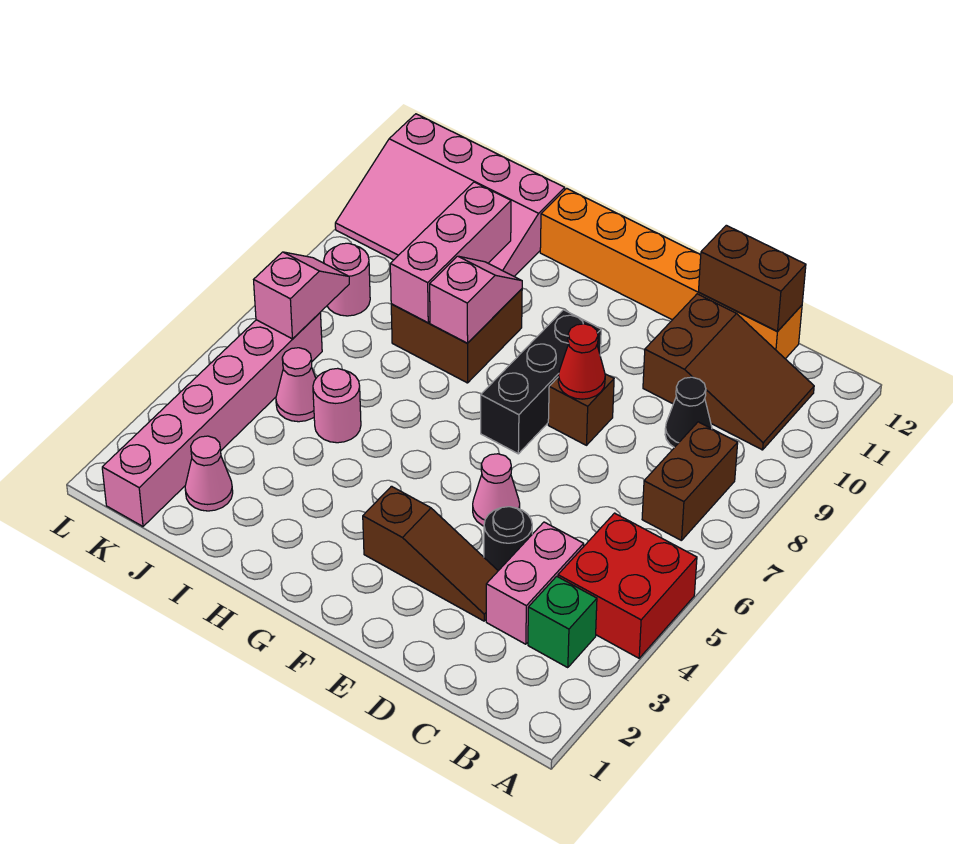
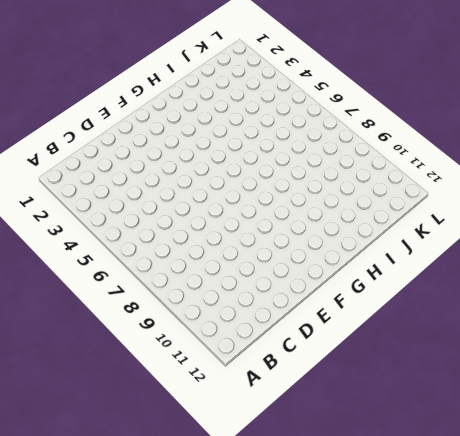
none -> red brick A4:B5 level 1
none -> green brick B3 level 1
none -> brown brick B7:B8 level 1

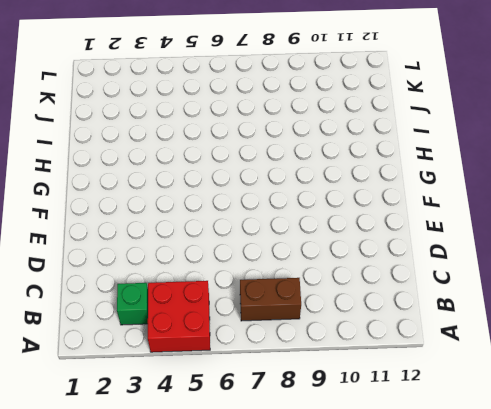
none -> brown slope B10:D11 level 1 top D
none -> pink brick C3:C4 level 1
none -> black cone C9 level 1

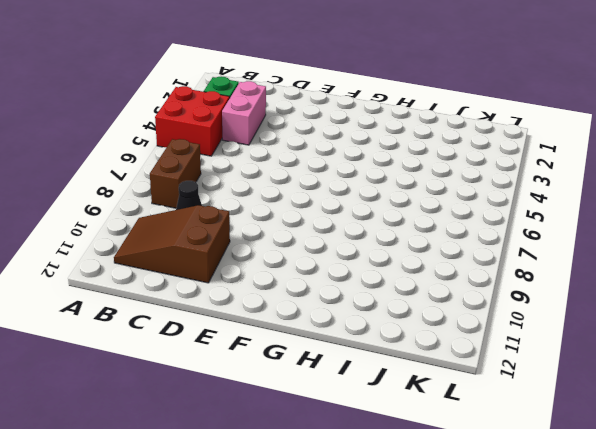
none -> orange brick C12:H12 level 1
none -> brown slope D3:F3 level 1 top F
none -> black round brick D4 level 1

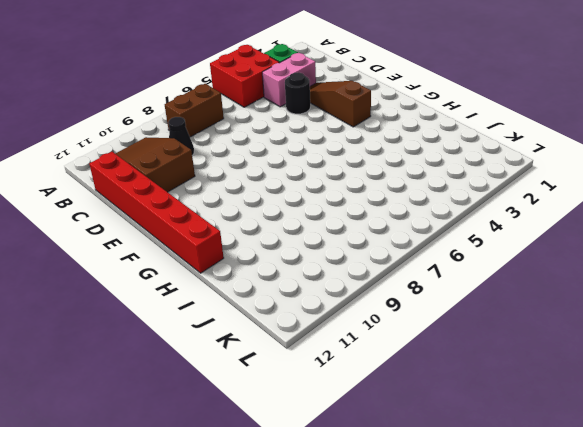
red brick C12:H12 level 1 -> orange brick C12:H12 level 1
none -> pink cone E5 level 1
none -> brown brick E8 level 1
none -> black brick F7:F9 level 1

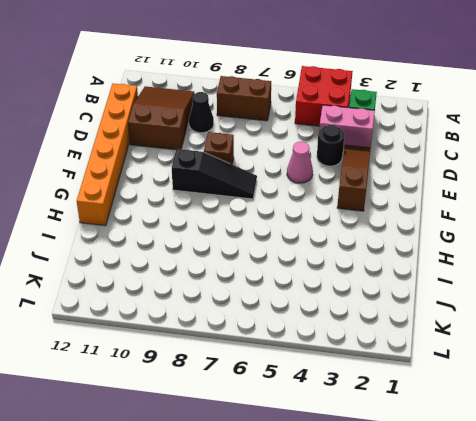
black slope F7:F9 level 1 top 9 -> black brick F7:F9 level 1
none -> brown brick H8:I9 level 1
none -> pink round brick I5 level 1
none -> pink slope I10:L12 level 1 top 12

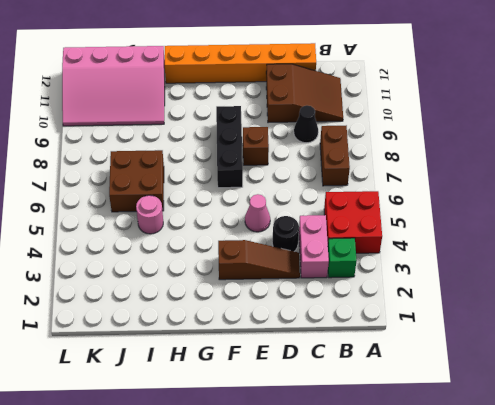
brown brick I6:J7 level 1 -> brown brick H8:I9 level 1
none -> pink cone J2 level 1
none -> pink cone J5 level 1
none -> pink brick K1:K6 level 1

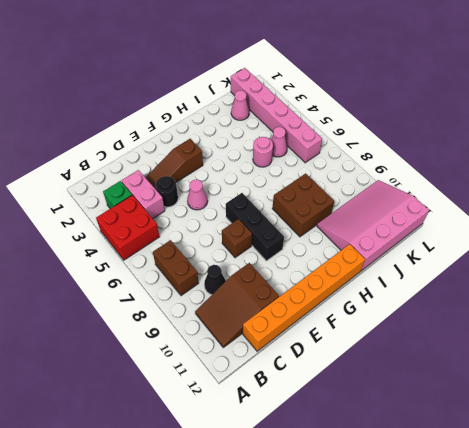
none -> pink round brick K8 level 1
none -> brown brick C12:D12 level 2
none -> red cone E8 level 2

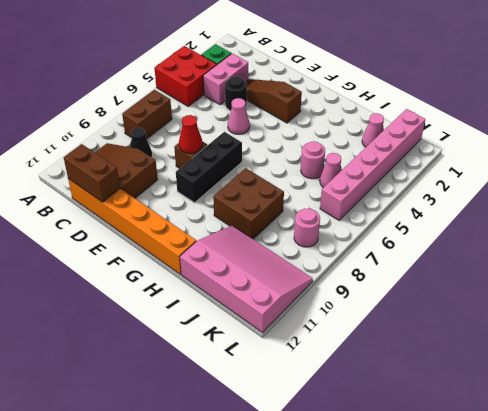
none -> pink slope H8:H9 level 2 top 8
none -> pink brick I8:I10 level 2
none -> pink slope K6:K7 level 2 top 6

